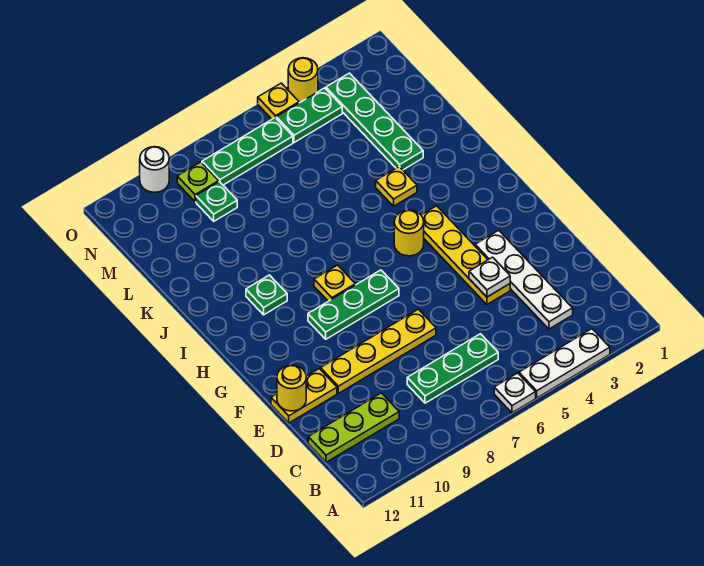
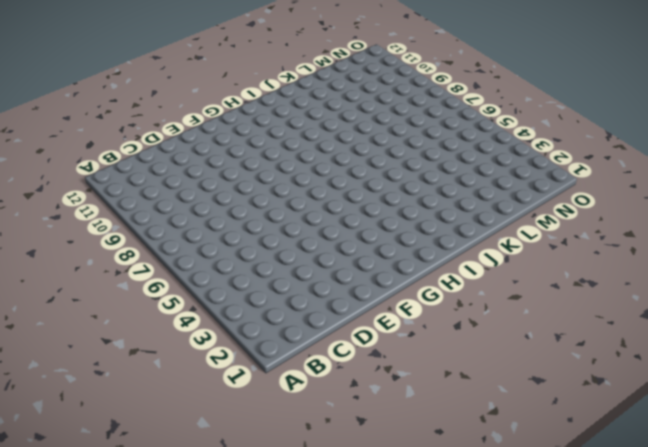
none -> white plate A3:A5 level 1
none -> white plate A6 level 1
none -> white plate C3:F3 level 1

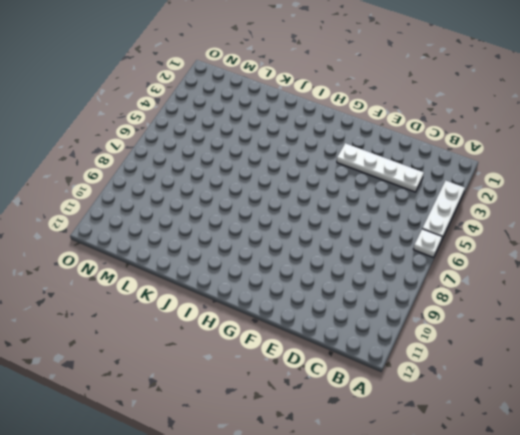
none -> green plate C6:C8 level 1
none -> lime plate C10:C12 level 1
none -> yellow plate E4:H4 level 1

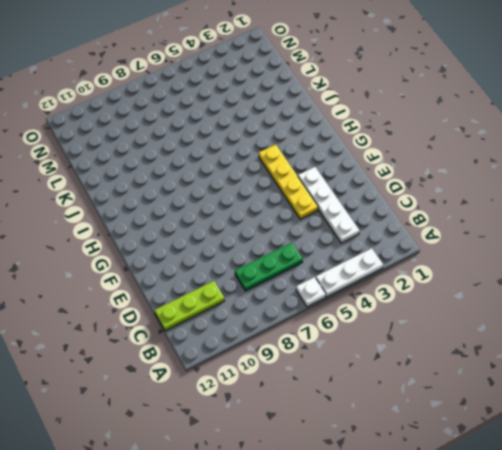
none -> yellow plate E7:E10 level 1
none -> yellow plate E11:E12 level 1
none -> green plate G7:G9 level 1

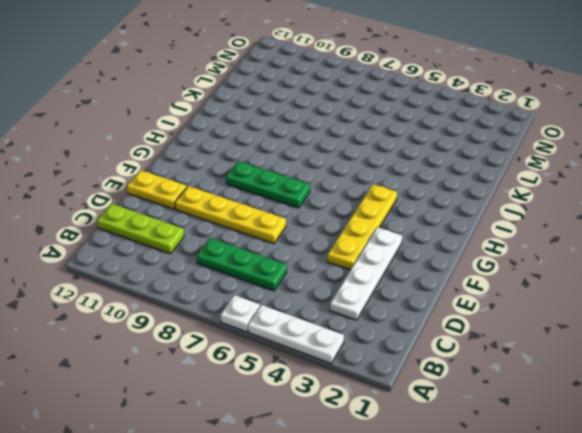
none -> yellow round brick H5 level 1
none -> yellow plate H8 level 1
none -> green plate I10 level 1

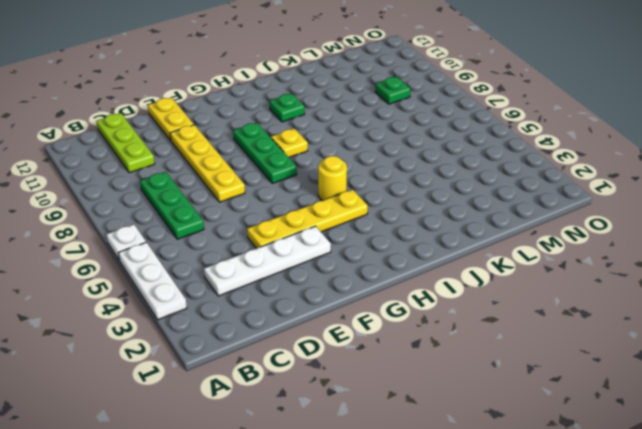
none -> yellow plate J4 level 1
none -> green plate K3:N3 level 1
none -> green plate N4:N5 level 1

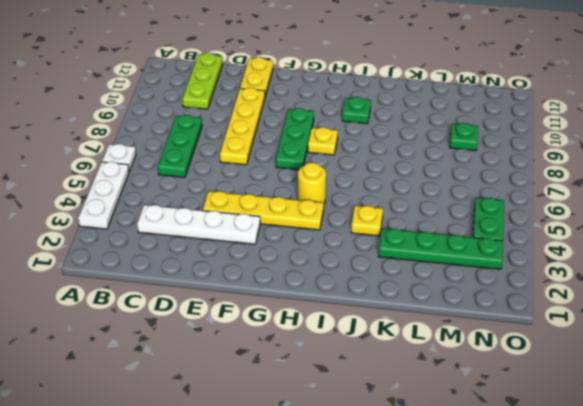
none -> green plate N6:N8 level 1
none -> lime plate N9 level 1
none -> yellow round brick O4 level 1

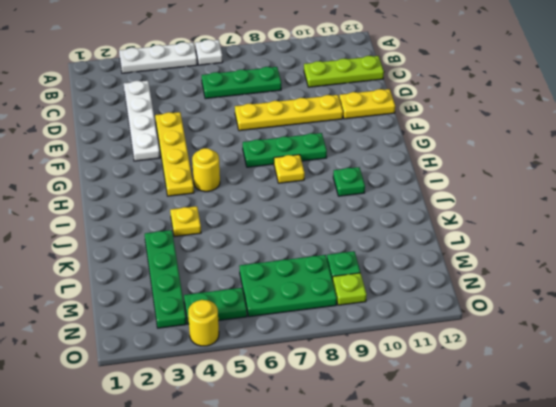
green plate M6:N8 level 1 -> green plate N6:N8 level 1
none -> yellow plate O5 level 1
none -> white round brick O10 level 1
none -> white plate E4 level 2

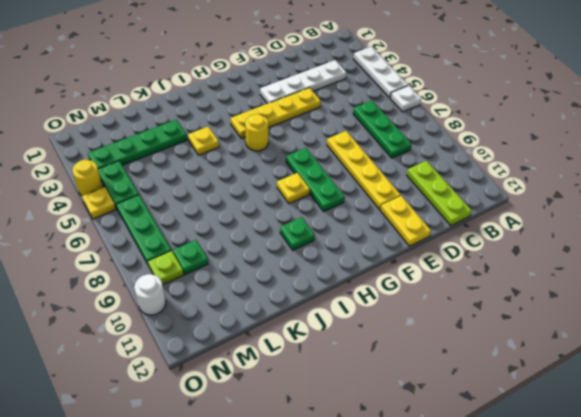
none -> white plate E4 level 2
none -> yellow round brick E12 level 2

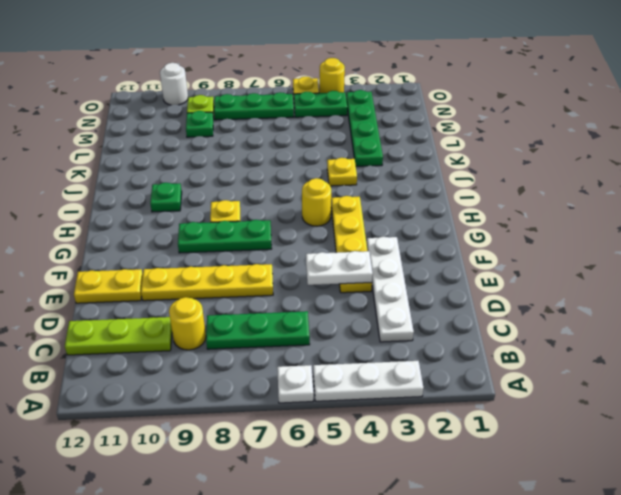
yellow round brick C9 level 1 -> yellow round brick E12 level 2
white plate E4:E5 level 2 -> white plate E4 level 2

